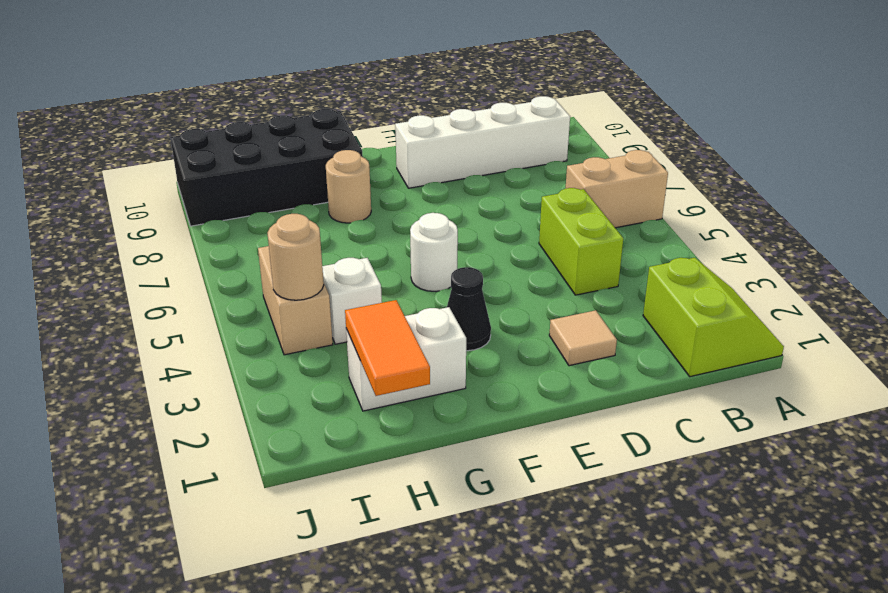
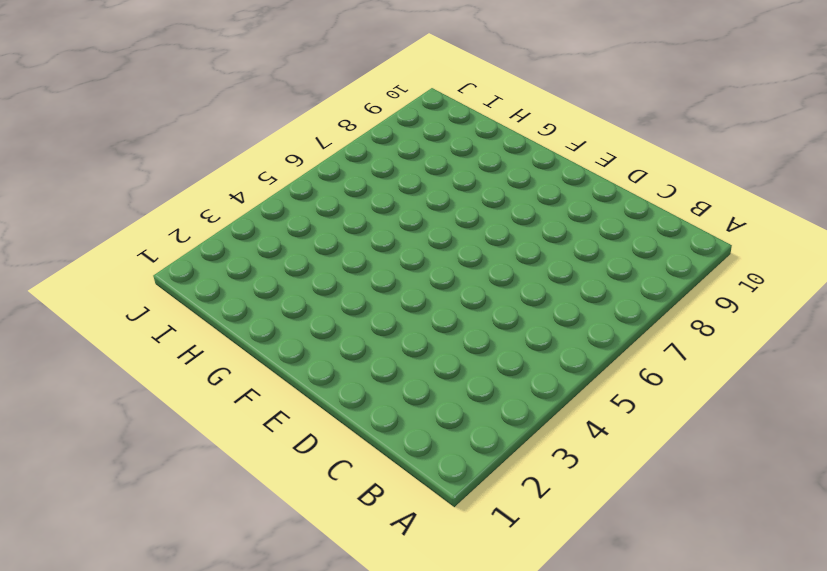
none -> lime slope A1:B2 level 1 top B
none -> tan brick A6:B6 level 1
none -> white brick B9:E9 level 1

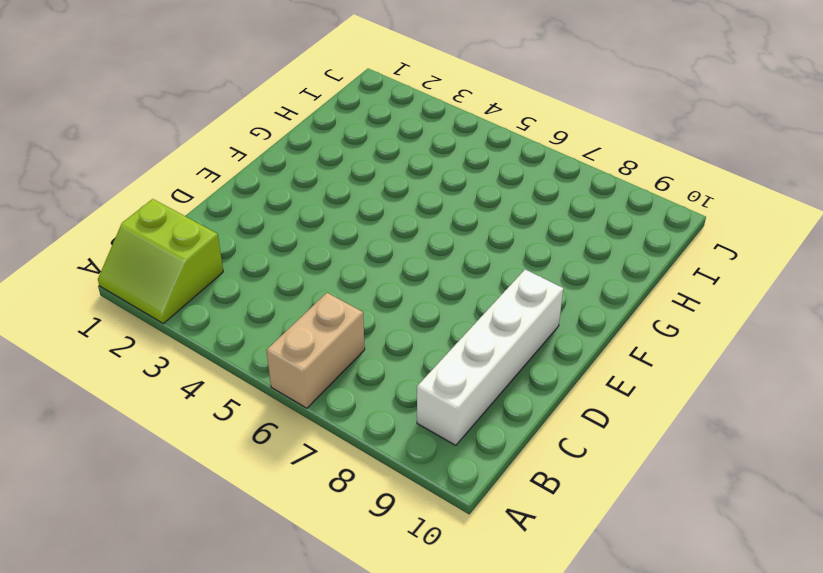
none -> lime brick C4:C5 level 1
none -> tan tile D2 level 1
none -> black cone F3 level 1

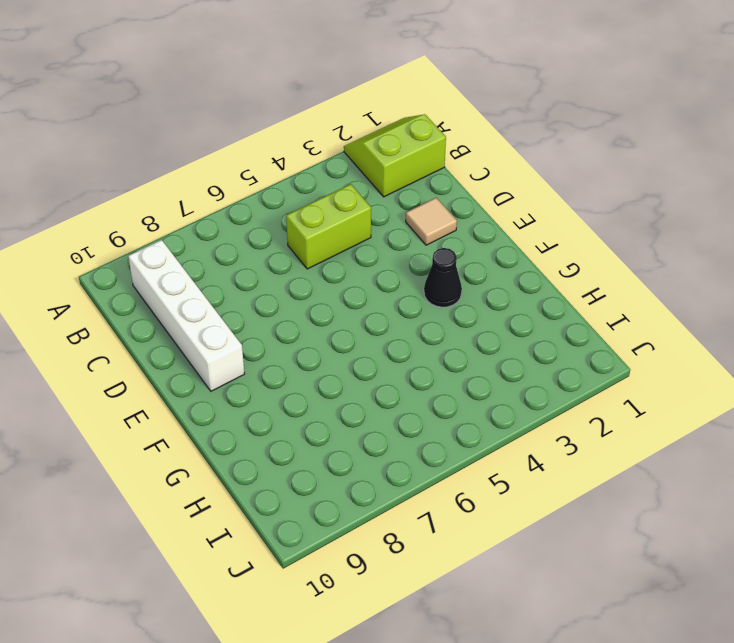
none -> tan brick A6:B6 level 1
none -> white round brick F5 level 1
none -> white brick G2:H2 level 1

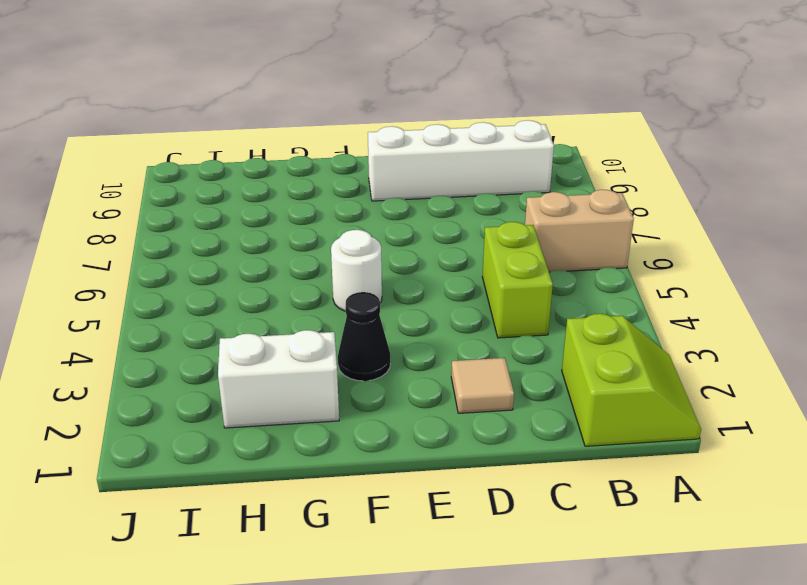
none -> tan round brick G8 level 1
none -> black brick G9:J10 level 1
none -> white brick H4 level 1

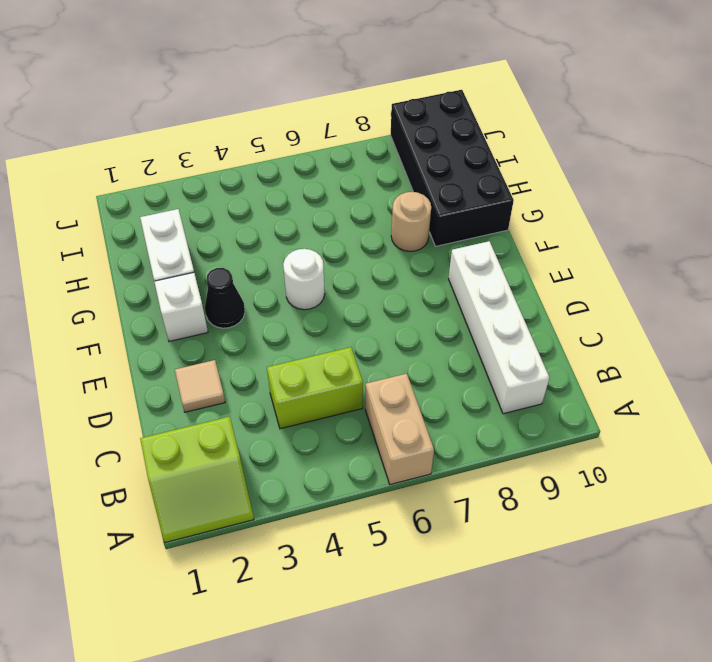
white brick F2 level 1 -> white brick H4 level 1
none -> tan brick I4:I5 level 1
none -> orange tile H1:H2 level 2
none -> tan round brick I4 level 2

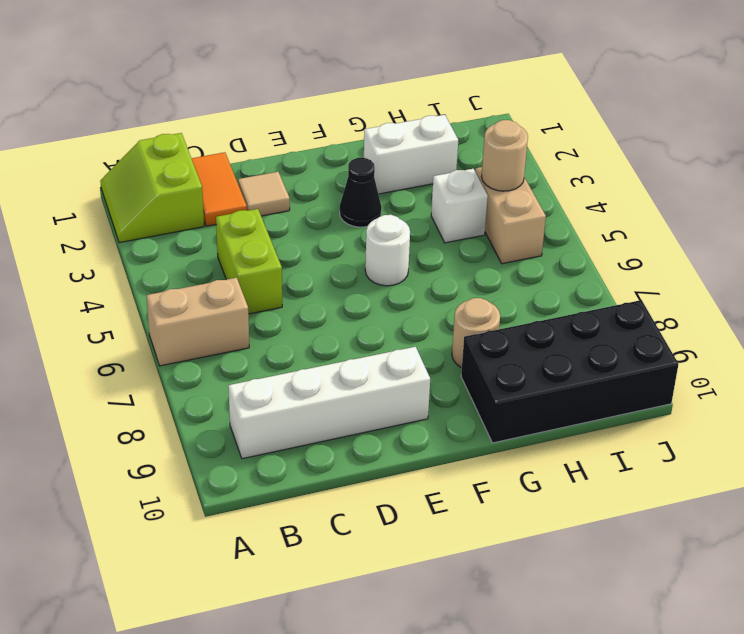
orange tile C1:C2 level 1 -> orange tile H1:H2 level 2

